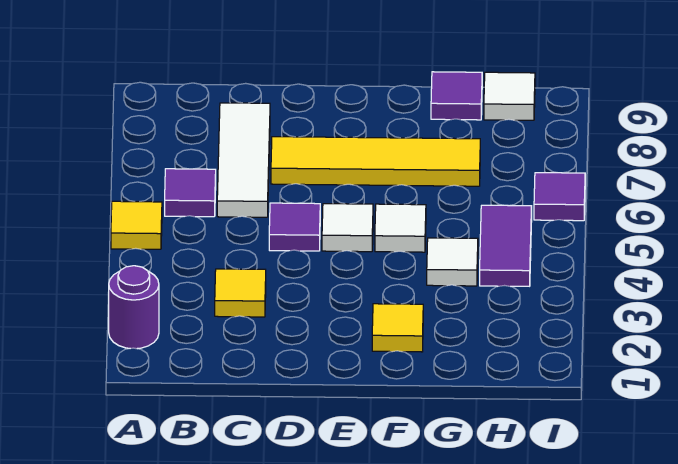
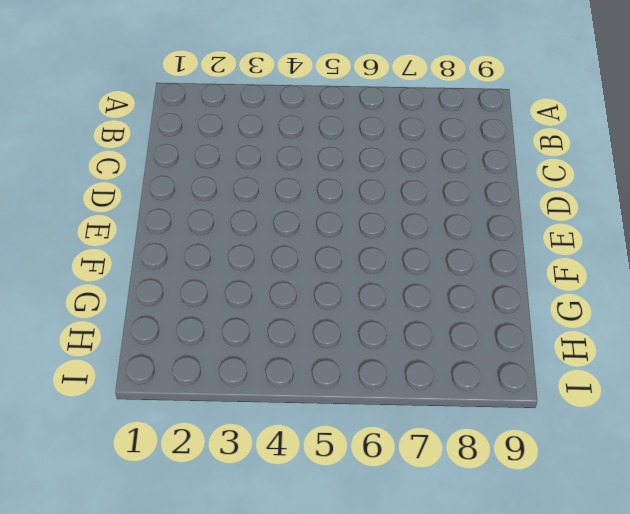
none -> purple round brick A2 level 1
none -> yellow tile A5 level 1
none -> purple tile B6 level 1

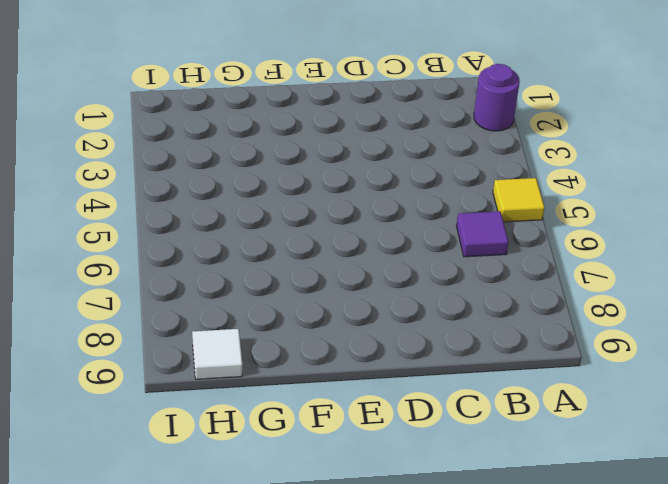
none -> yellow tile C3 level 1
none -> white tile C6:C8 level 1
none -> purple tile D5 level 1

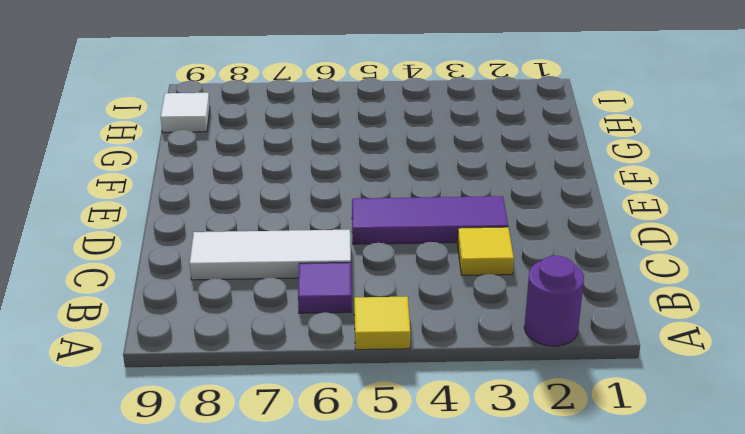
purple tile D3:D5 level 1 -> purple tile D5 level 1
none -> yellow tile D7:G7 level 1
none -> white tile E5 level 1
none -> yellow tile F2 level 1

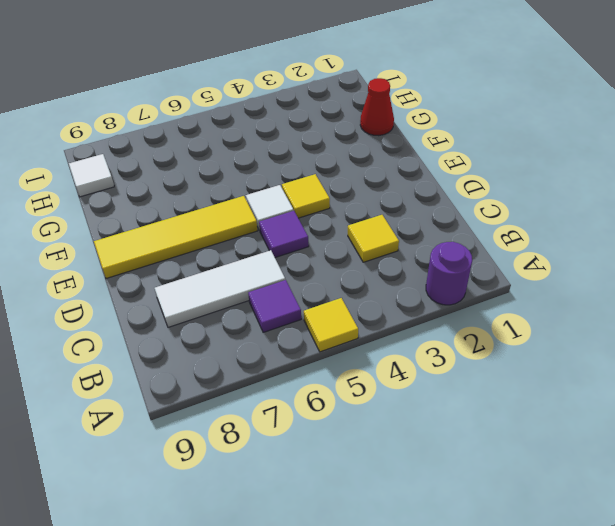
yellow tile E4 level 1 -> yellow tile F2 level 1
yellow tile E6:E9 level 1 -> yellow tile D7:G7 level 1
red cone G1 level 1 -> none
none -> white tile F5 level 1
none -> white tile G4 level 1
none -> purple tile G9 level 1

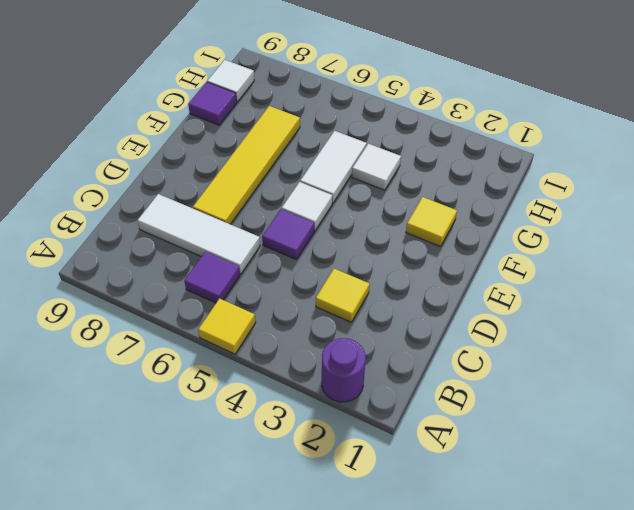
white tile F5:G5 level 1 -> white tile F5 level 1
none -> purple tile H4:H5 level 1
none -> purple tile I6 level 1

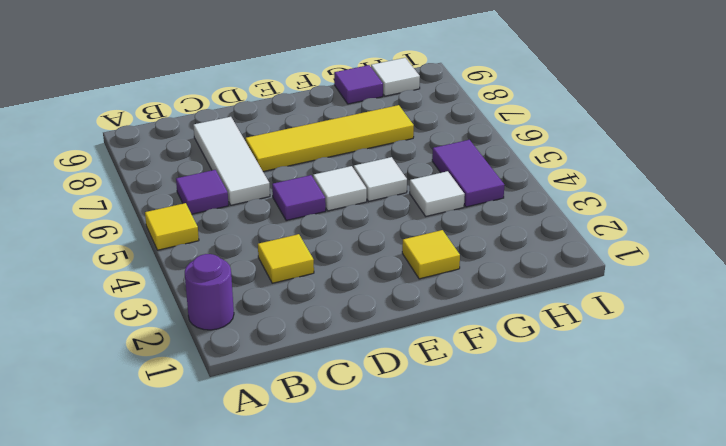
none -> purple tile I6 level 1

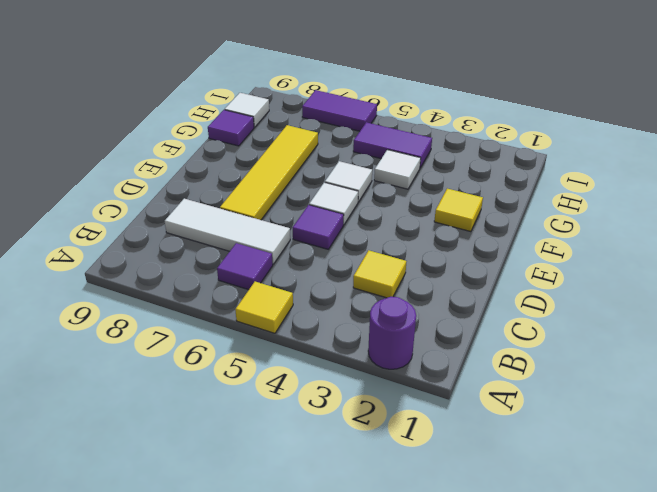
purple tile I6:I7 level 1 -> purple tile I6 level 1

